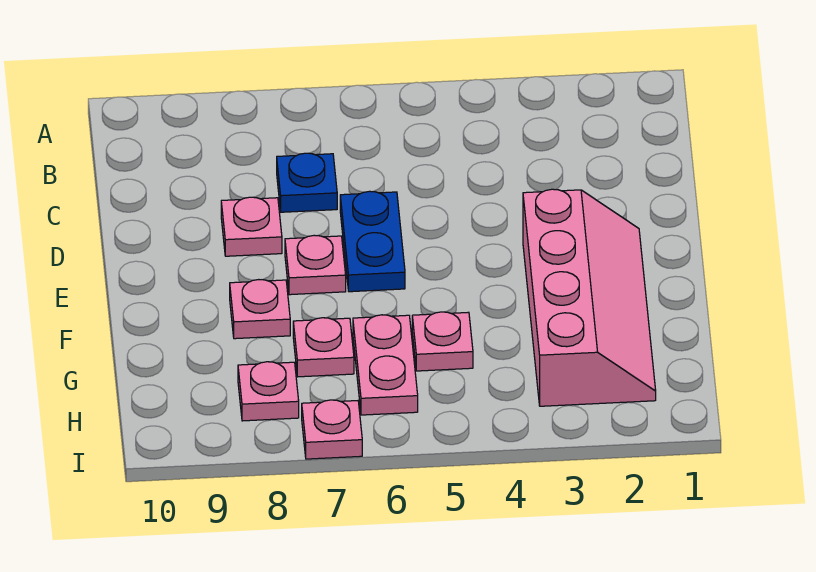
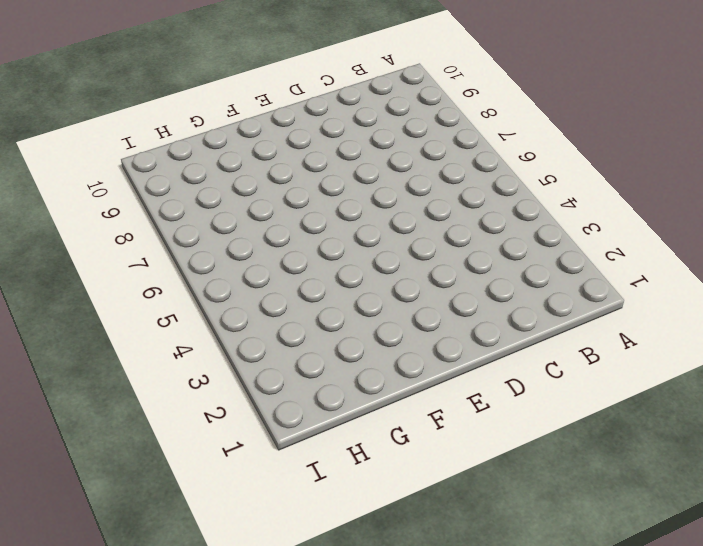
none -> blue plate C7 level 1
none -> blue plate D6:E6 level 1

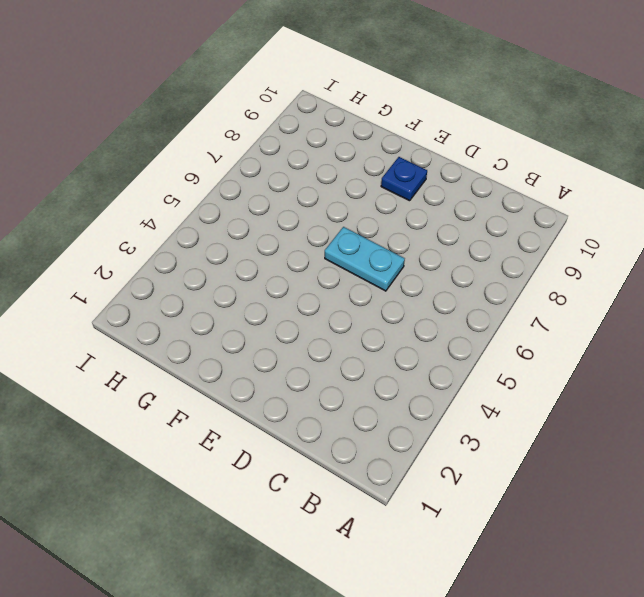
cyan plate D6:E6 level 1 -> blue plate D6:E6 level 1
blue plate E9 level 1 -> blue plate C7 level 1
none -> pink plate D8 level 1
none -> pink slope E2:H3 level 1 top 3

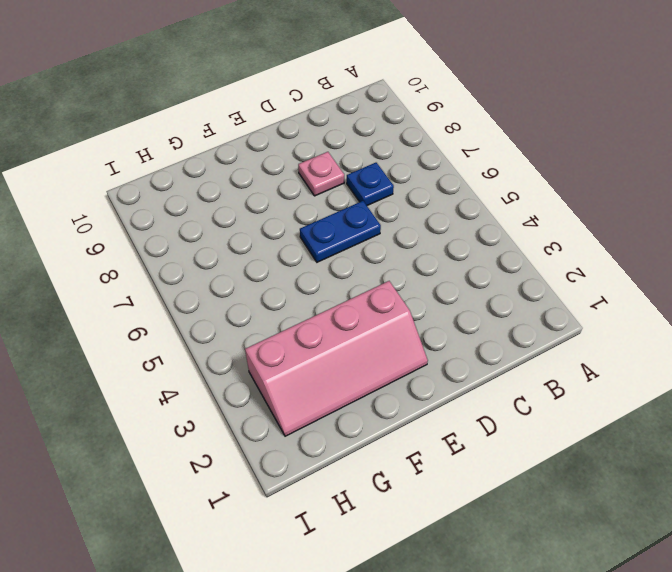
none -> pink plate E7 level 1
none -> pink plate F8 level 1

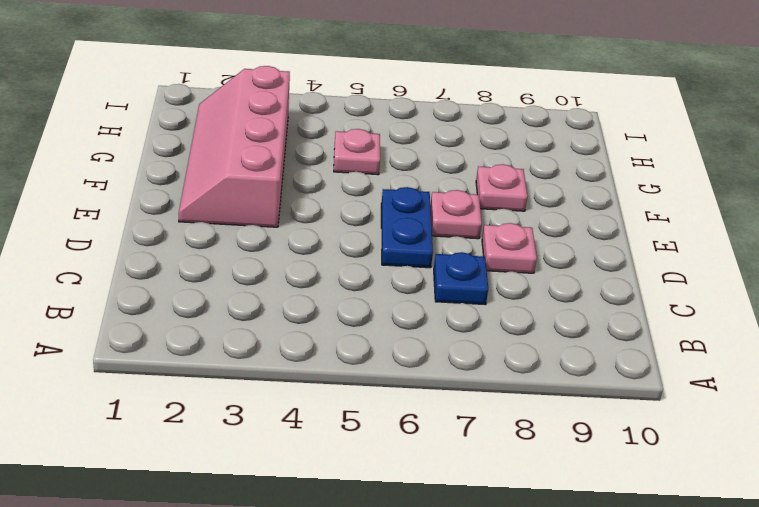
none -> pink plate G6:H6 level 1
none -> pink plate G7 level 1

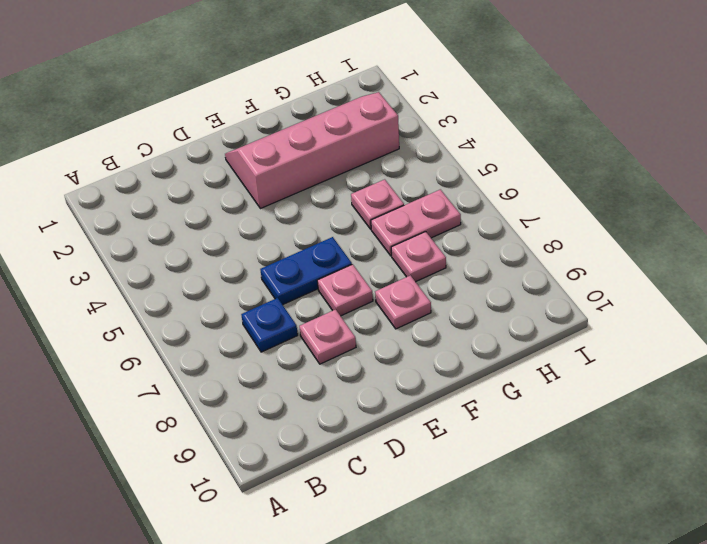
none -> pink plate H8 level 1
none -> pink plate I7 level 1

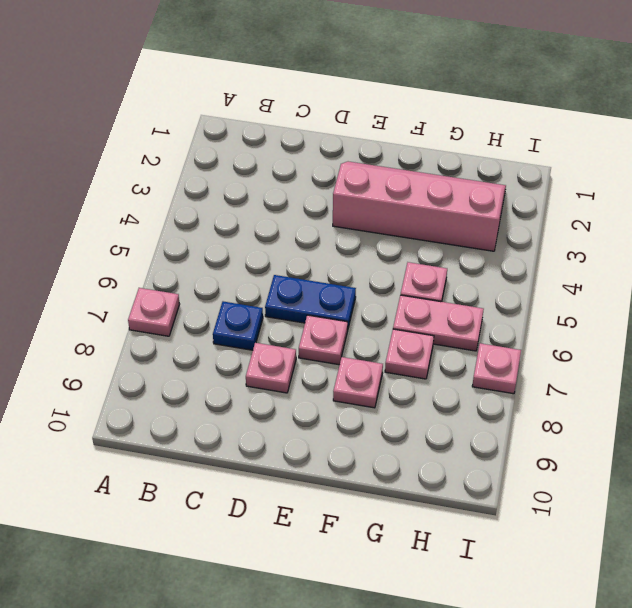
pink plate A7 level 1 -> pink plate H8 level 1

